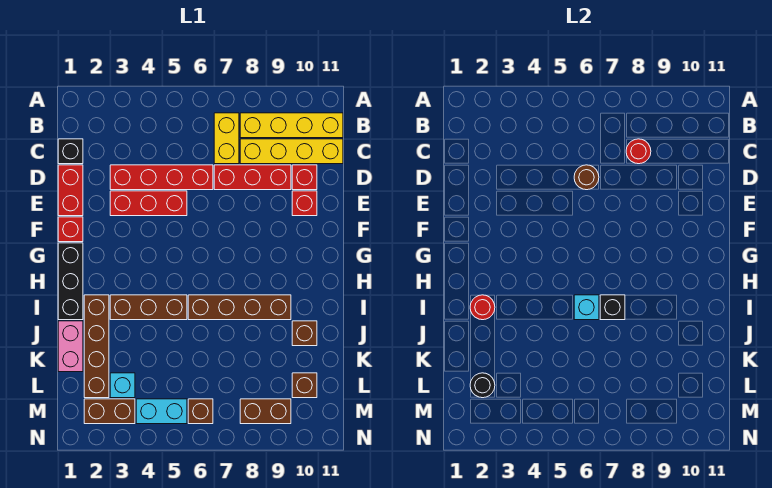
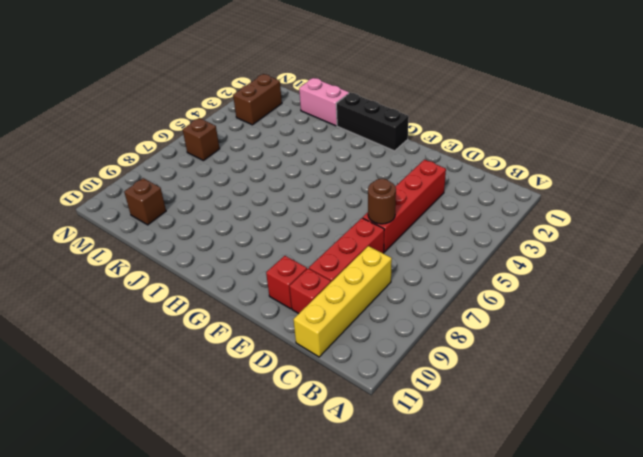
none -> yellow brick B7:C7 level 1
none -> yellow brick B8:B11 level 1
none -> black brick C1 level 1

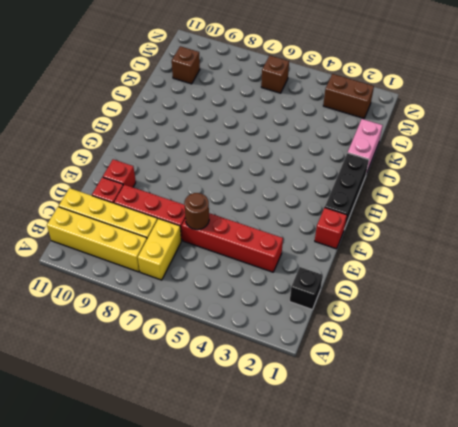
none -> red brick D1:E1 level 1
none -> red brick E3:E5 level 1
none -> brown brick I2:L2 level 1

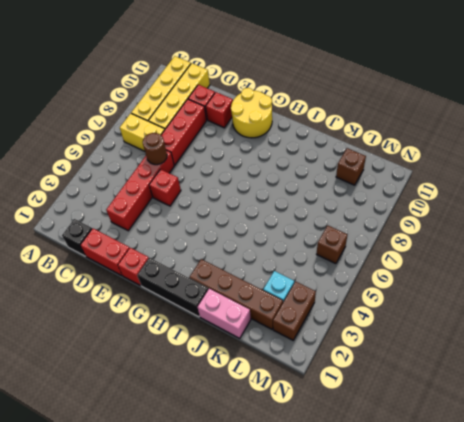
red brick E5 level 1 -> red brick E3:E5 level 1
yellow round brick F10:G11 level 1 -> none
none -> brown brick I3:I5 level 1
none -> brown brick I6:I9 level 1
none -> brown brick J10 level 1

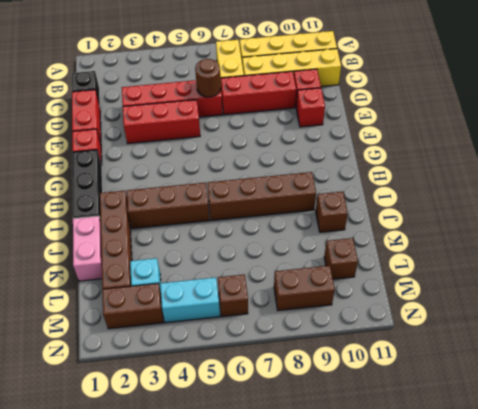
none -> red round brick C8 level 2
none -> red round brick I2 level 2
none -> cyan brick I6 level 2

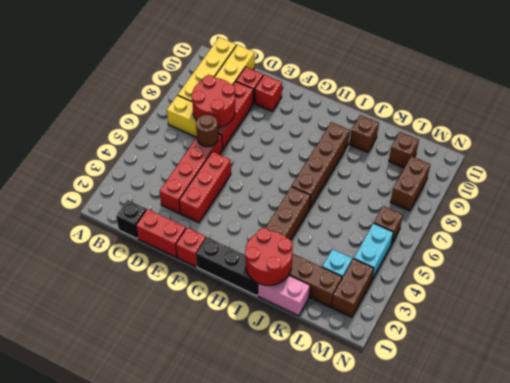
red round brick C7:D8 level 2 -> red round brick C8 level 2
red round brick I1:J2 level 2 -> red round brick I2 level 2
none -> cyan brick I6 level 2
none -> black brick I7 level 2
none -> black round brick L2 level 2

